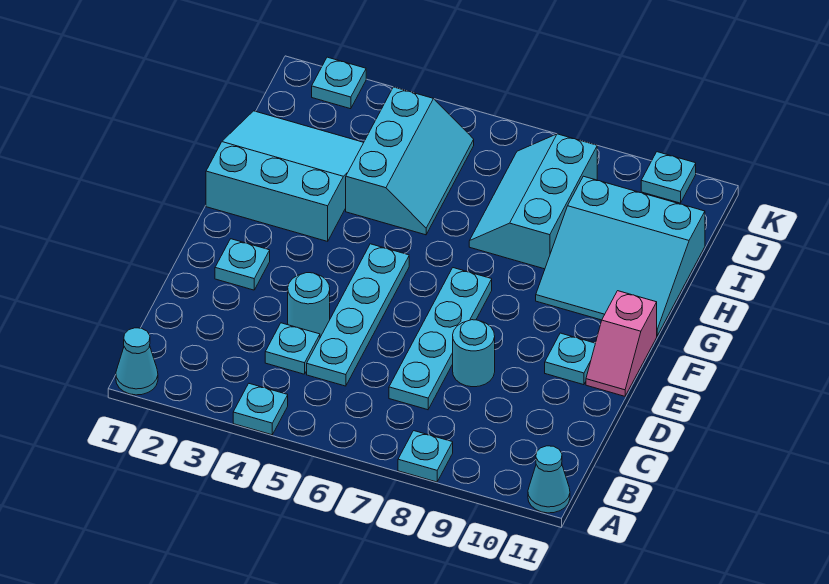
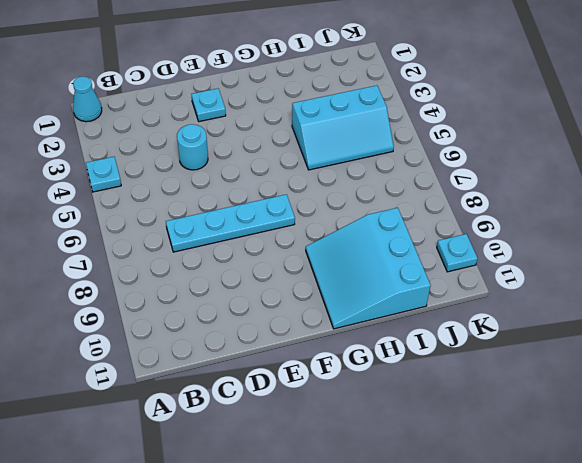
none -> cyan plate A8 level 1
none -> cyan cone A11 level 1
none -> cyan plate C4 level 1

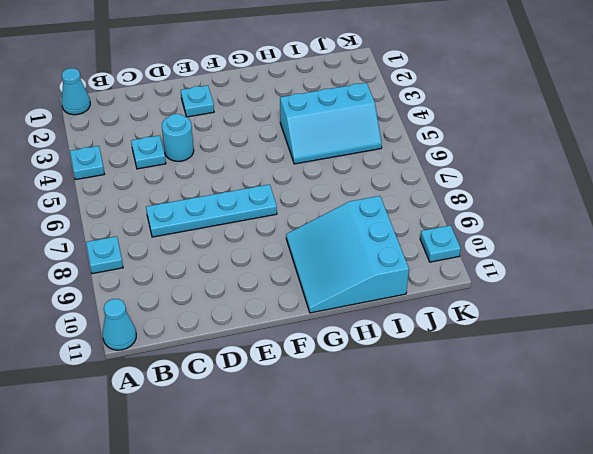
none -> cyan plate C5:F5 level 1
none -> cyan round brick D8 level 1
none -> cyan plate E10 level 1

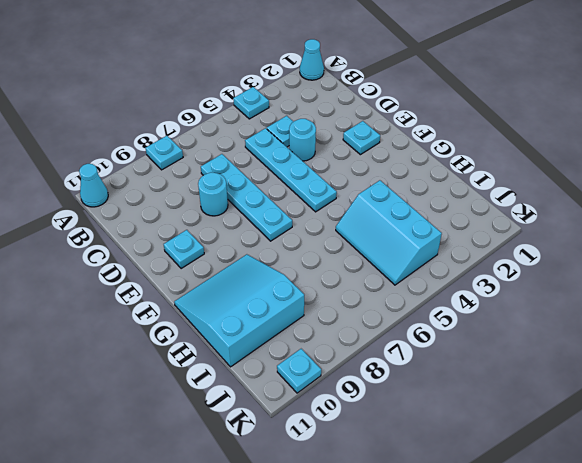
none -> pink slope E11:F11 level 1 top F
none -> cyan slope G1:I3 level 1 top G
none -> cyan slope H7:J8 level 1 top 8

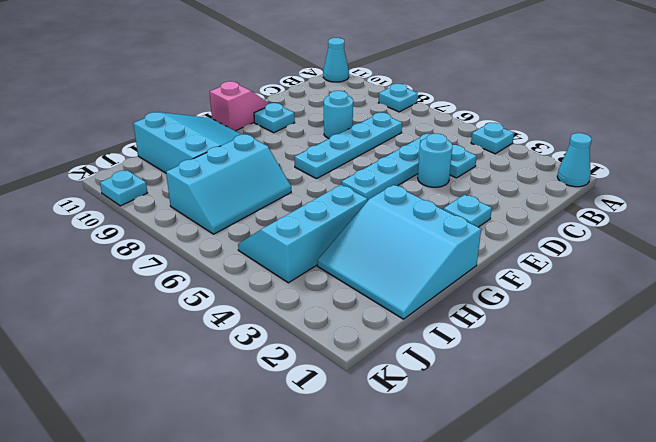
none -> cyan plate K2 level 1

